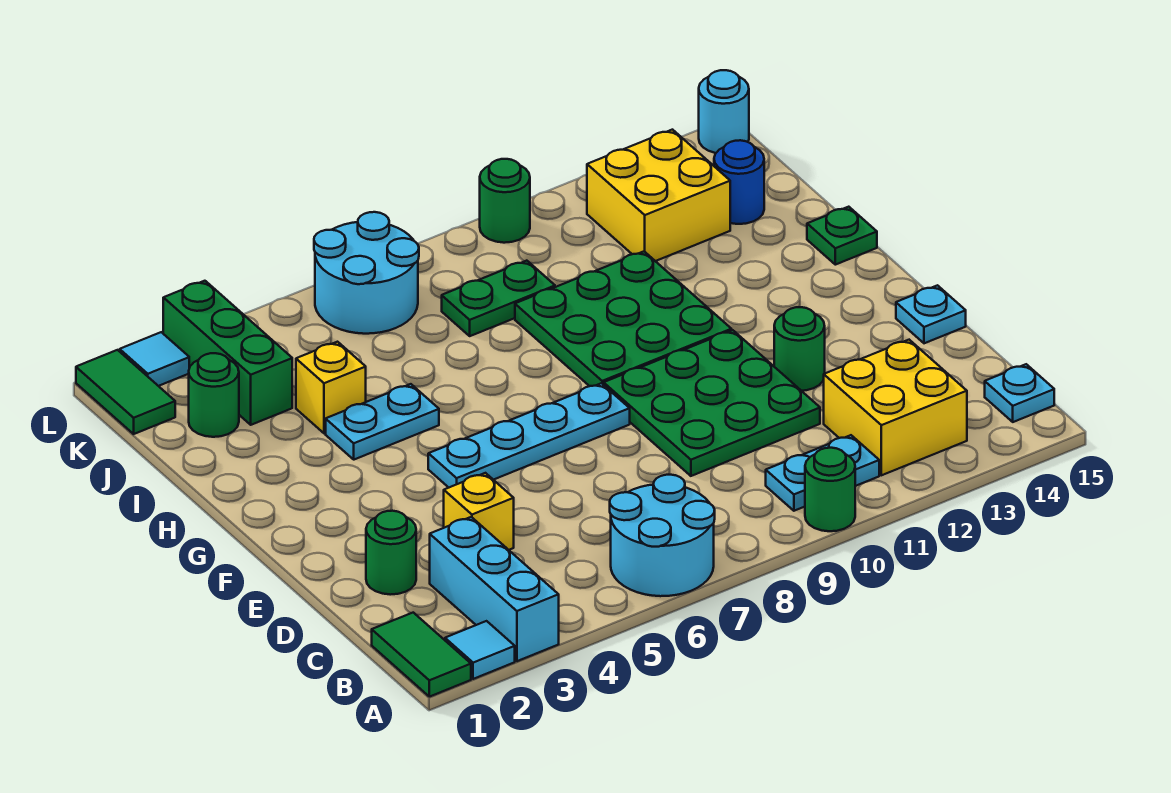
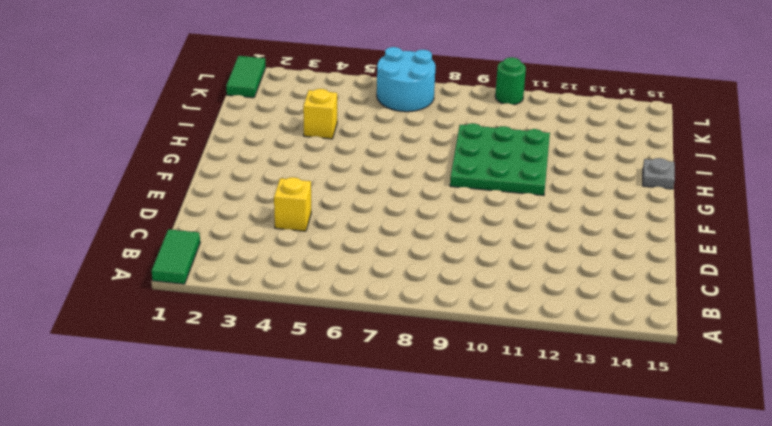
grey plate H15 level 1 -> green plate H15 level 1
none -> cyan tile A2 level 1
none -> cyan brick A3:C3 level 1
none -> cyan round brick A6:B7 level 1

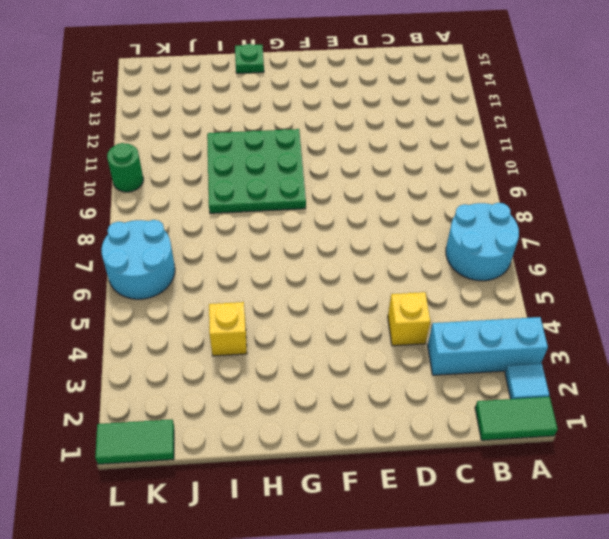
none -> green round brick A10 level 1
none -> cyan plate B10:B11 level 1
none -> yellow brick B12:C13 level 1

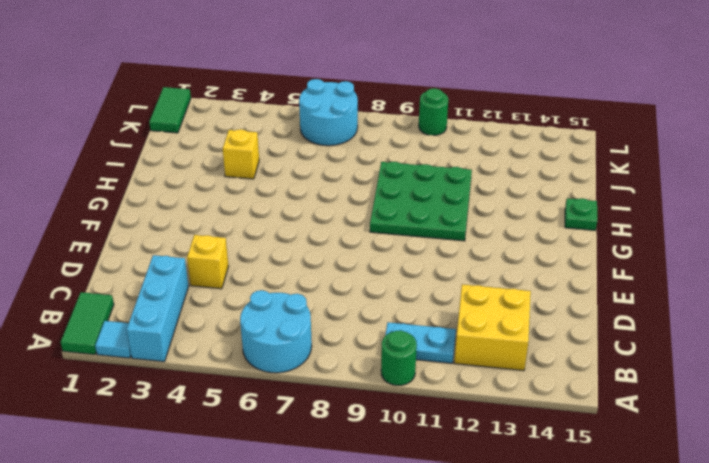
none -> cyan plate B15 level 1
none -> green round brick D2 level 1
none -> green plate D9:F11 level 1

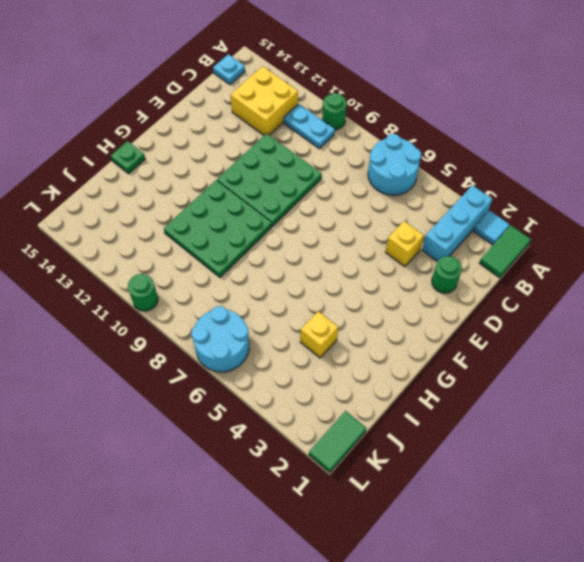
none -> green round brick E12 level 1
none -> cyan plate E15 level 1
none -> cyan plate F5:F8 level 1

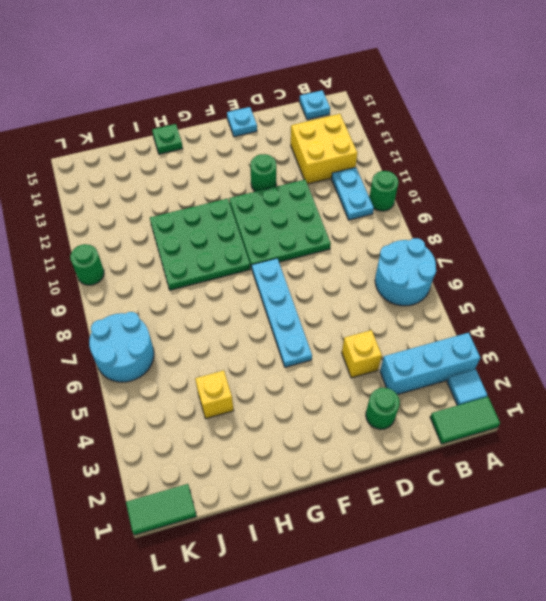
none -> cyan plate H4:H5 level 1
none -> green round brick J2 level 1
none -> green brick J3:L3 level 1

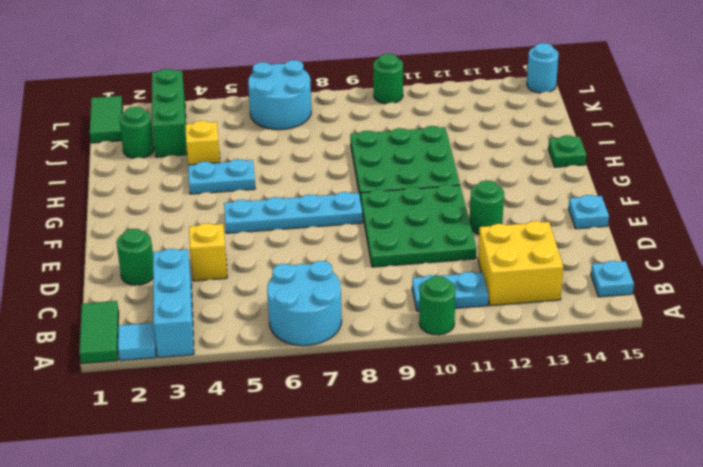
none -> green plate J8:J9 level 1
none -> yellow brick J12:K13 level 1
none -> blue round brick J14 level 1

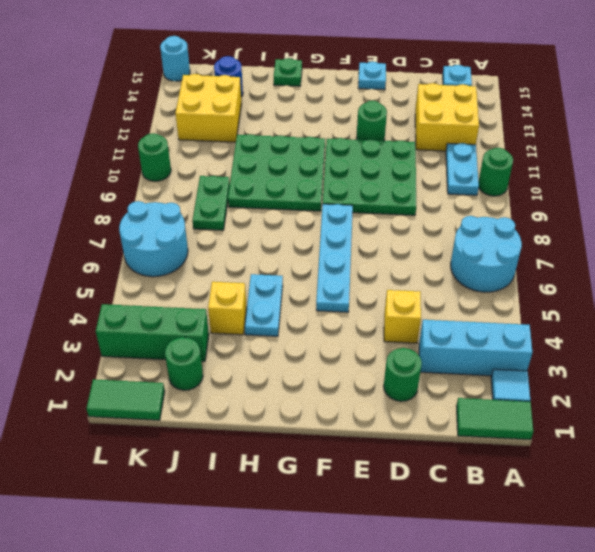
none -> cyan tile L2 level 1

